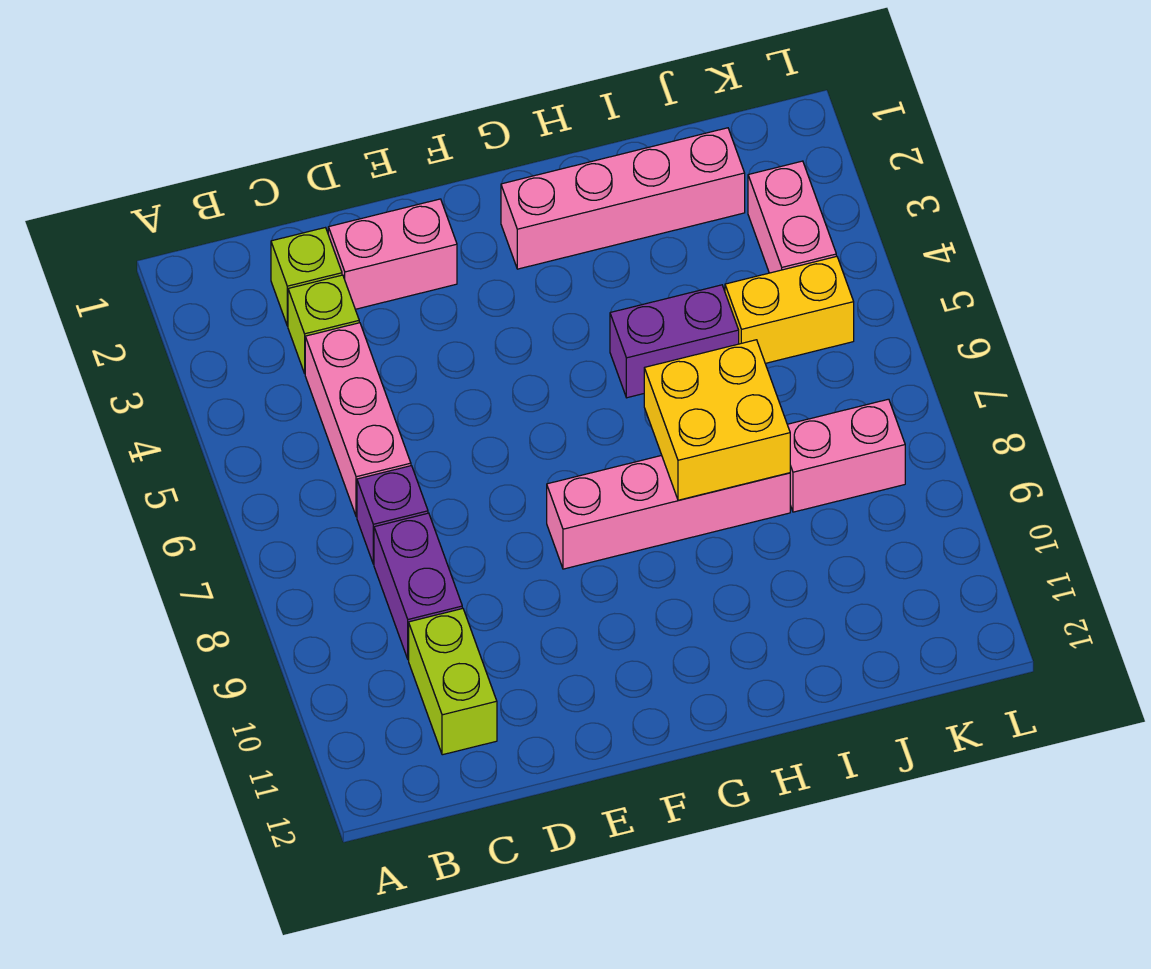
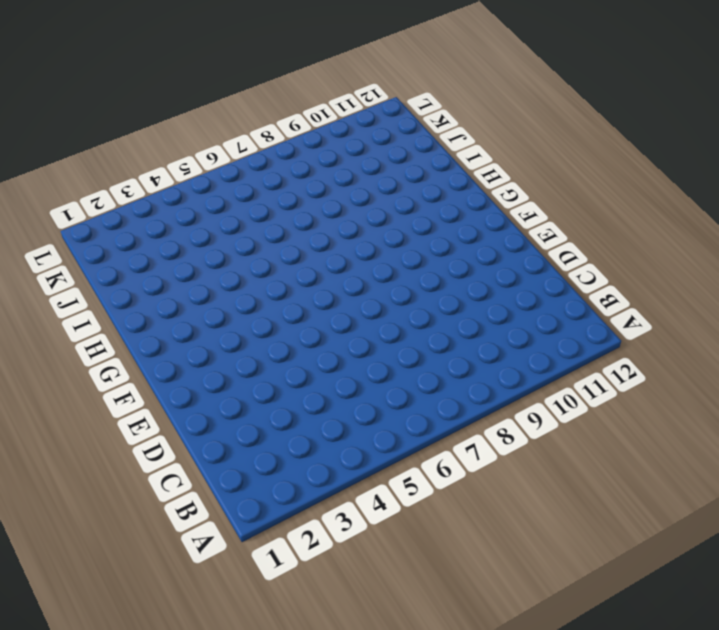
none -> lime brick C2 level 1
none -> lime brick C3 level 1
none -> pink brick C4:C6 level 1

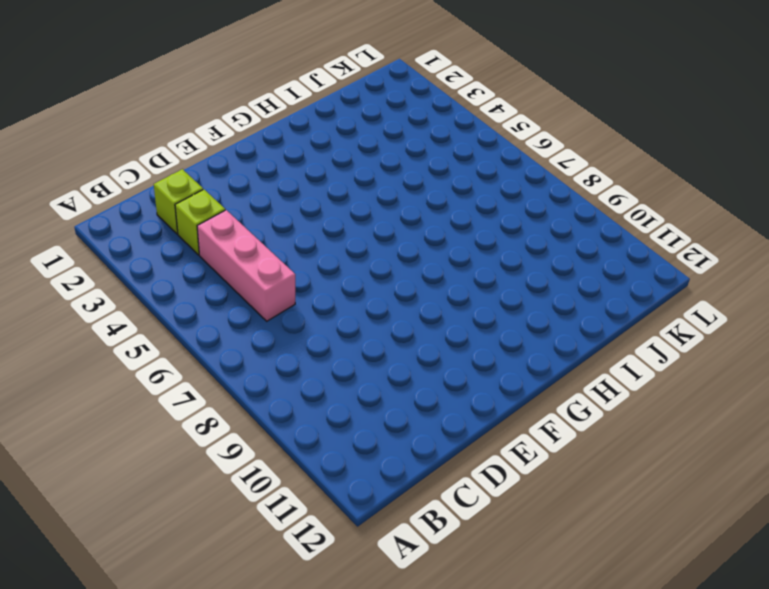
none -> purple brick C7 level 1
none -> purple brick C8:C9 level 1
none -> lime brick C10:C11 level 1

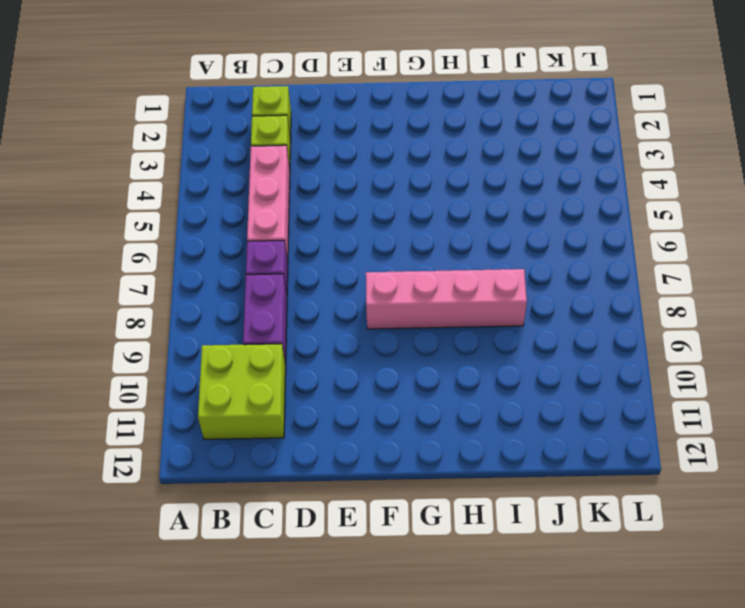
lime brick B10:C11 level 1 -> lime brick C10:C11 level 1
none -> pink brick D2:E2 level 1
none -> pink brick G2:J2 level 1
none -> purple brick H5:I5 level 1

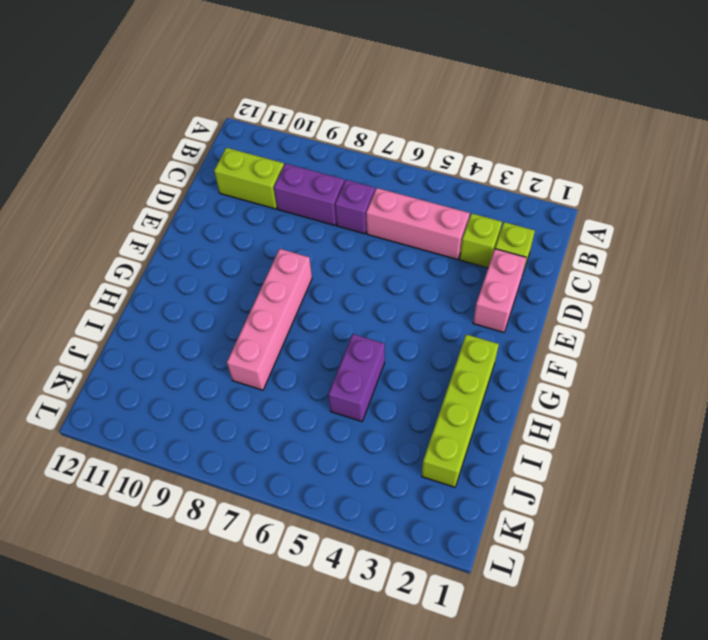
lime brick G2:J2 level 1 -> pink brick G2:J2 level 1
none -> yellow brick J5:K5 level 1
none -> pink brick J8:K8 level 1
none -> pink brick K3:K4 level 1

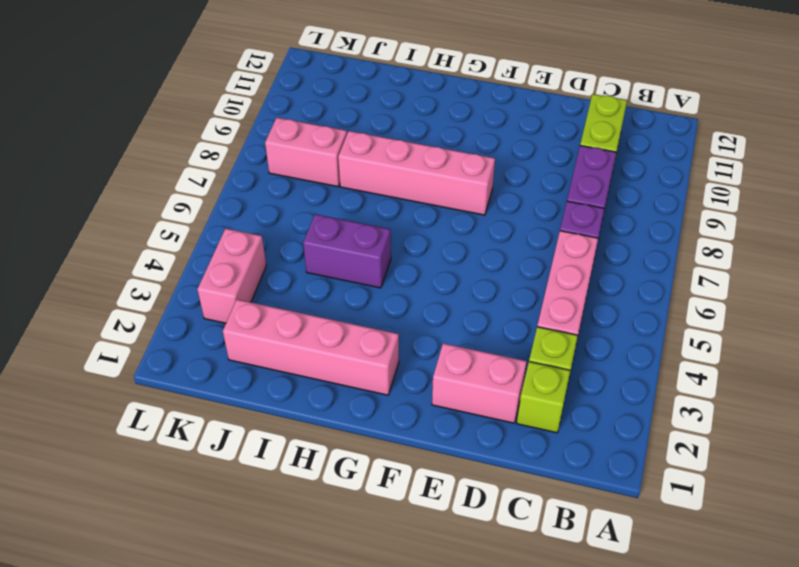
none -> yellow brick J5:K5 level 1
none -> yellow brick H7:I8 level 2

